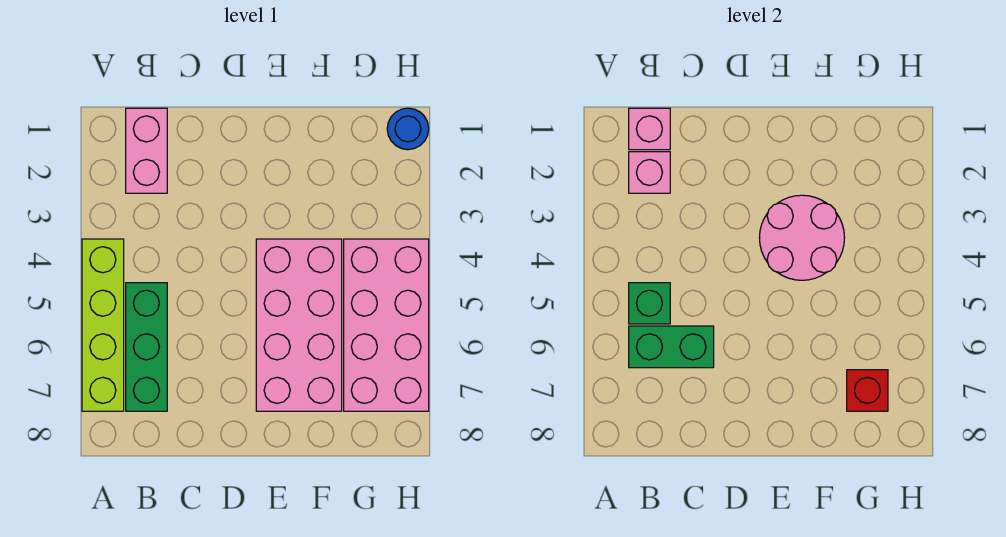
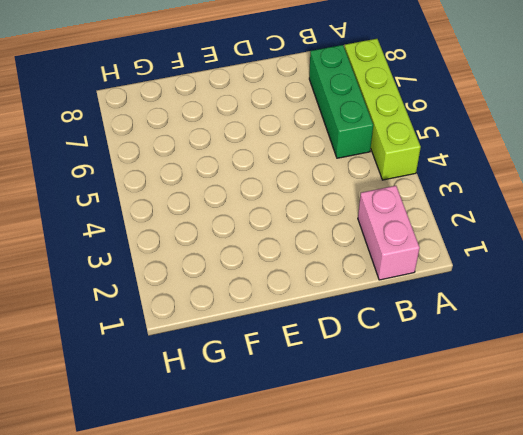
none -> pink brick E4:F7 level 1
none -> pink brick G4:H7 level 1
none -> blue round brick H1 level 1

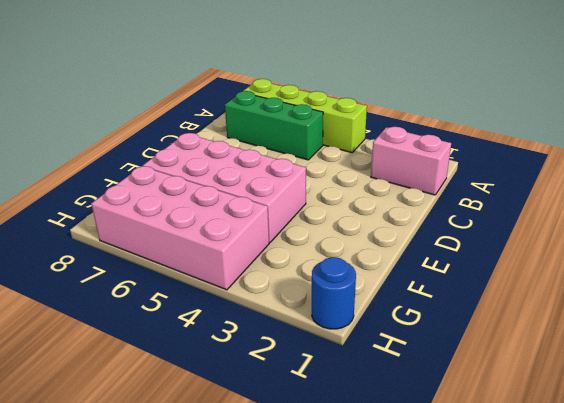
none -> pink brick B1 level 2
none -> pink brick B2 level 2
none -> green brick B5 level 2

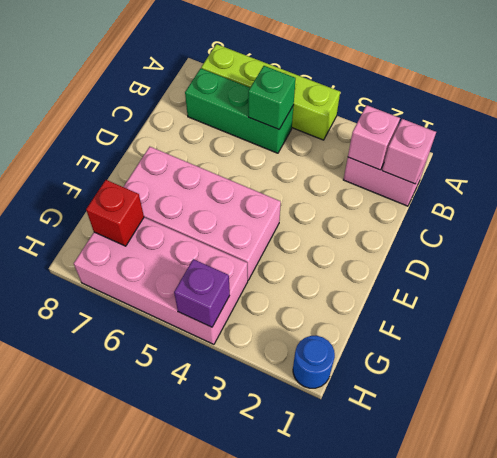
purple brick H4 level 2 -> none
none -> green brick B6:C6 level 2
none -> pink round brick E3:F4 level 2

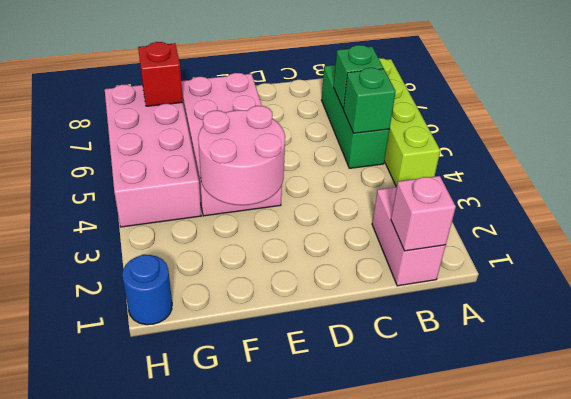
green brick B6 level 2 -> green brick B6:C6 level 2
none -> pink brick B2 level 2

